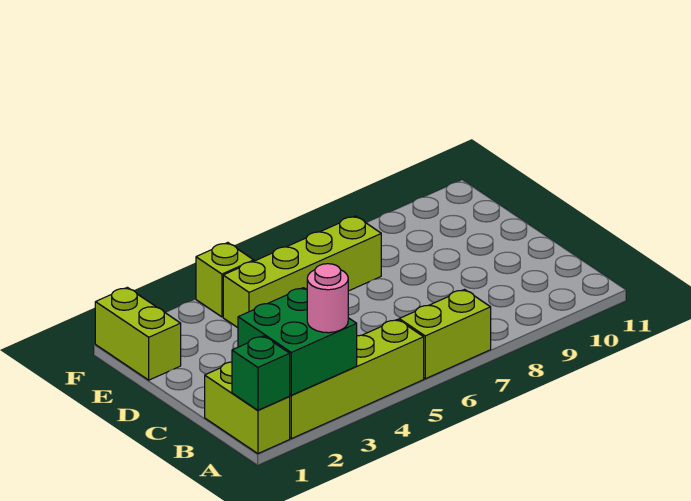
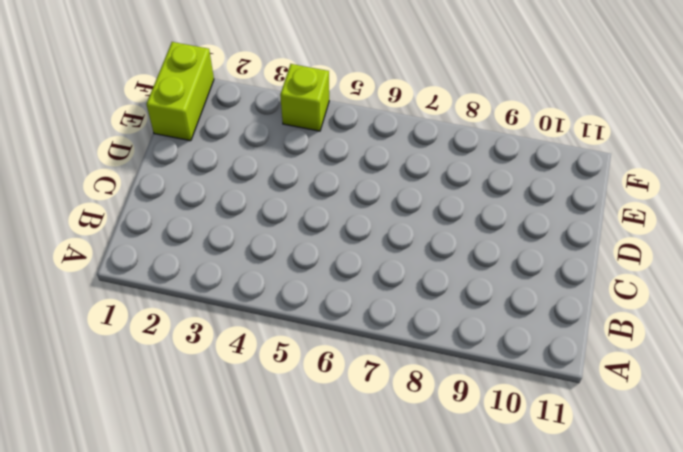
none -> lime brick A1:B1 level 1
none -> lime brick A2:A5 level 1

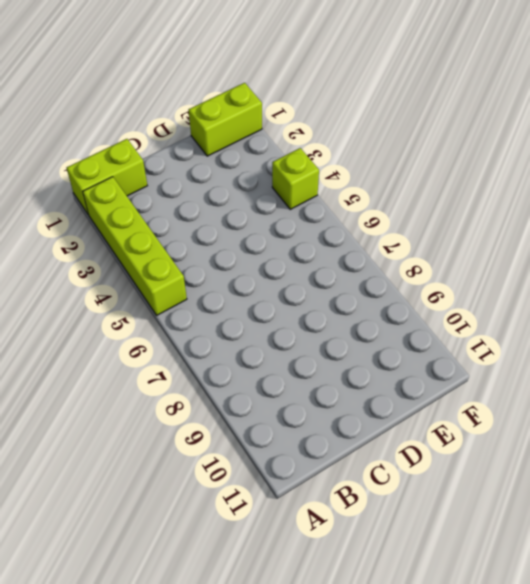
none -> lime brick A6:A7 level 1
none -> lime brick E4:E7 level 1

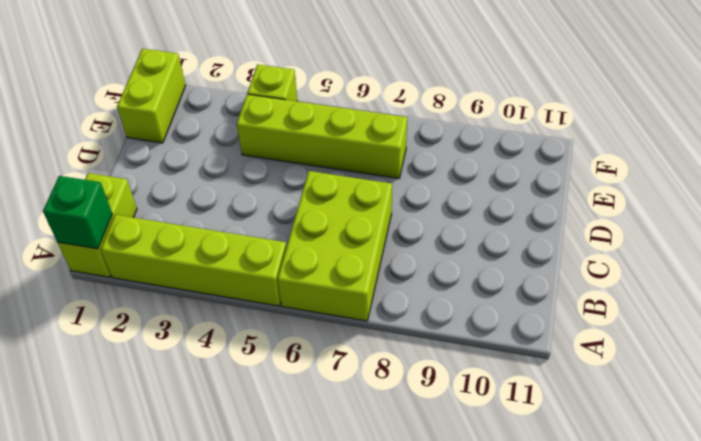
lime brick A6:C7 level 1 -> lime brick A6:A7 level 1
none -> green brick A2:B3 level 2
none -> pink round brick A3 level 3

